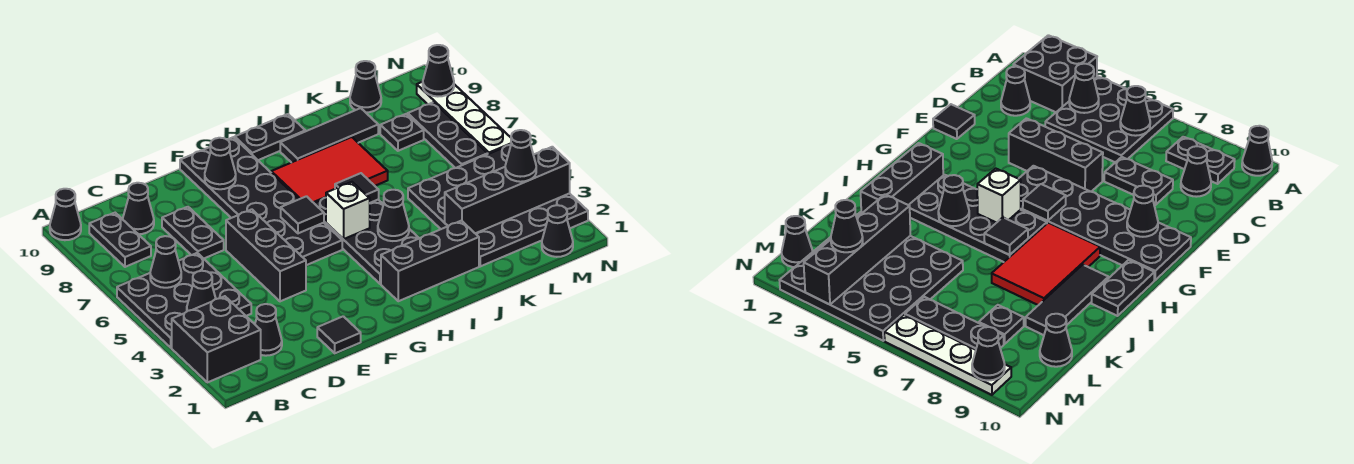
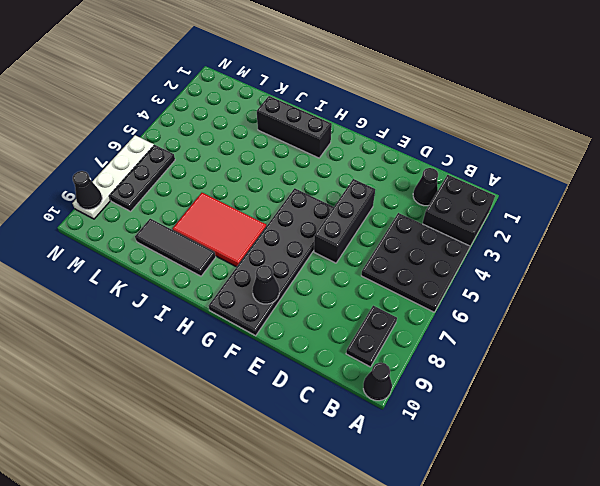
none -> black cone C9 level 1
none -> black plate D7:D8 level 1
none -> black tile E1 level 1
none -> black plate H3:I6 level 1

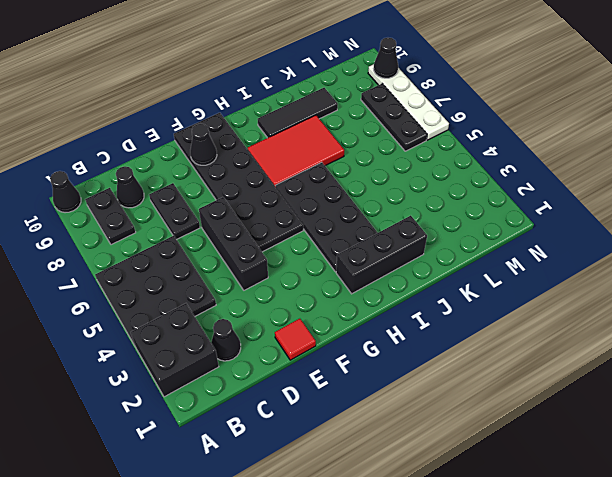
red tile E1 level 1 -> black tile E1 level 1
none -> black plate H10:I10 level 1
none -> black plate K2:N5 level 1
none -> black plate L8 level 1
none -> black cone L10 level 1

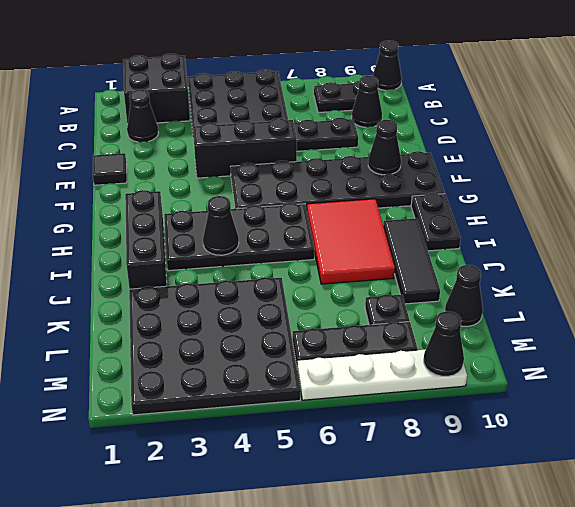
none -> black cone M1 level 1
none -> black cone B4 level 2
none -> black cone B6 level 2
none -> black tile G6 level 2

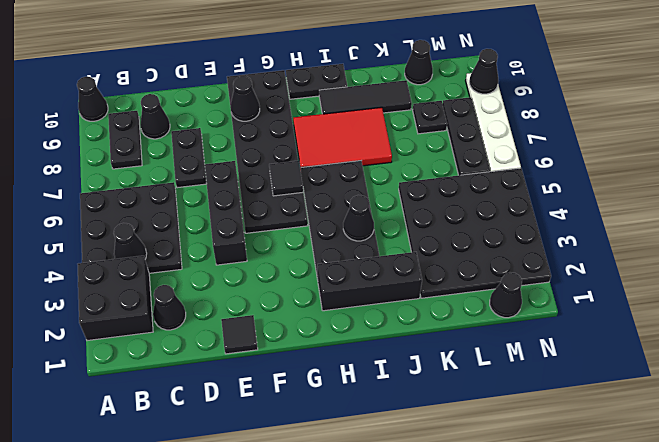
none -> black cone B6 level 2
none -> white brick H5 level 2
none -> black tile I6 level 2
none -> black brick K3:N3 level 2

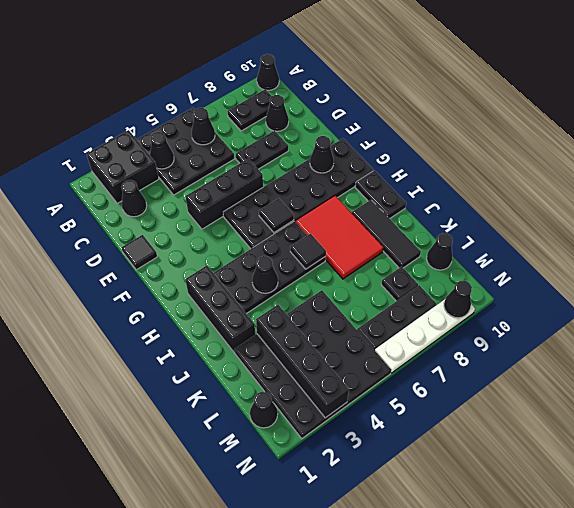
none -> white brick H5 level 2
none -> black cone M3 level 3

